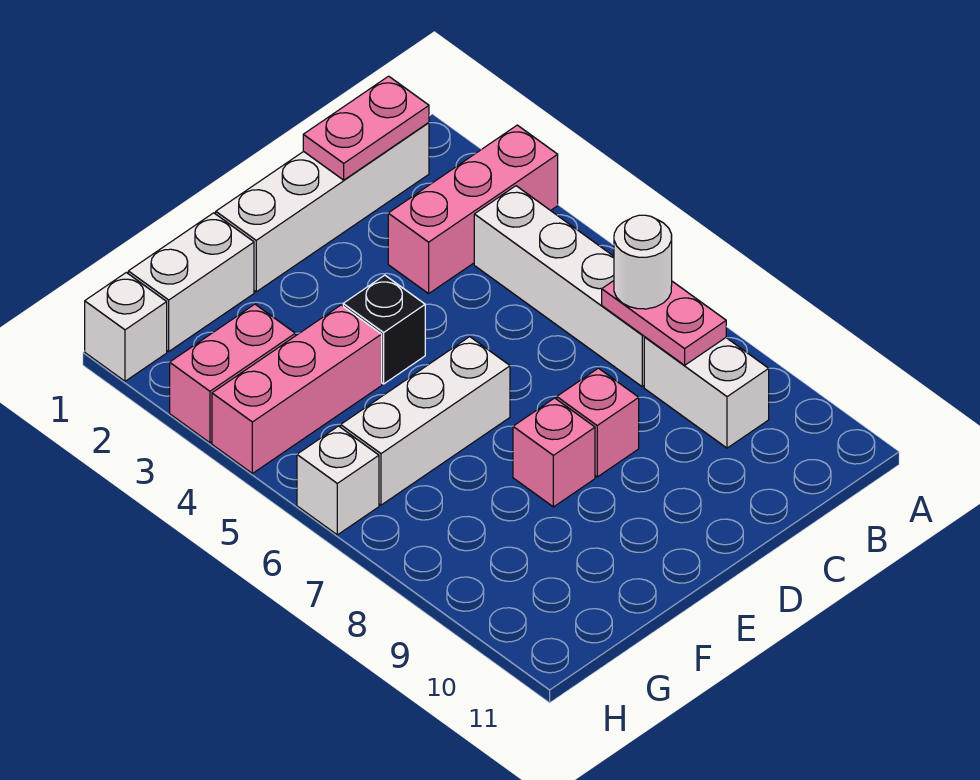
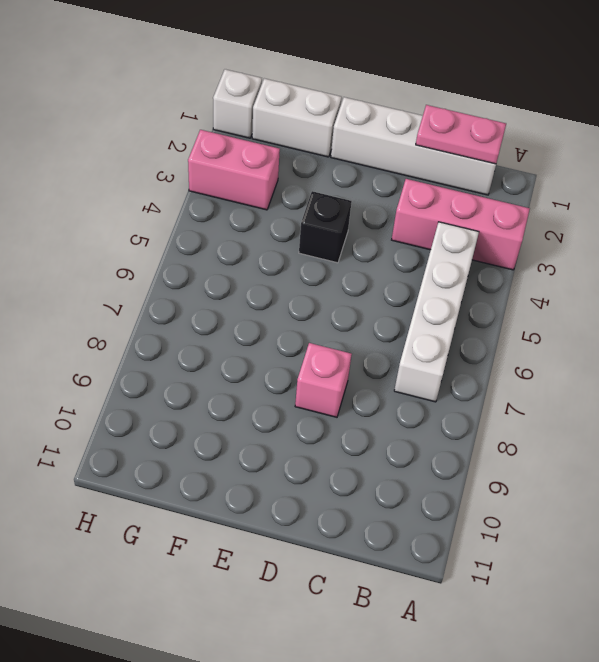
none -> white brick B8:B9 level 1
none -> white brick E6:G6 level 1
none -> pink brick E8 level 1

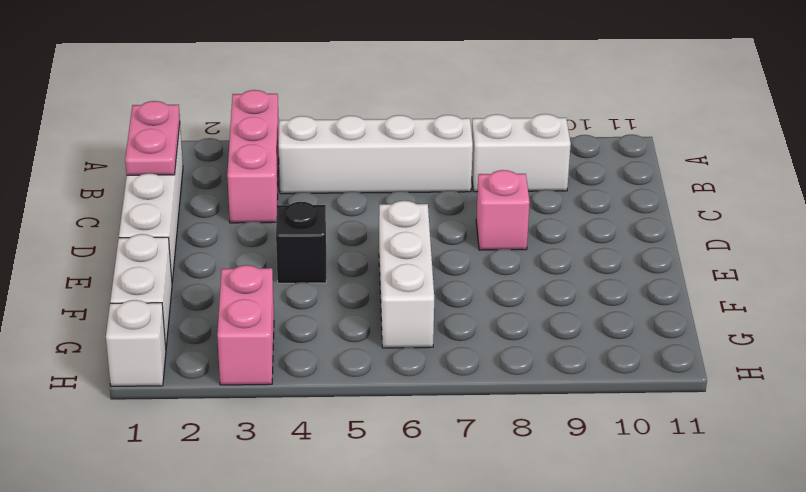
none -> pink brick E8 level 1
none -> pink brick F4:H4 level 1
none -> white brick H6 level 1

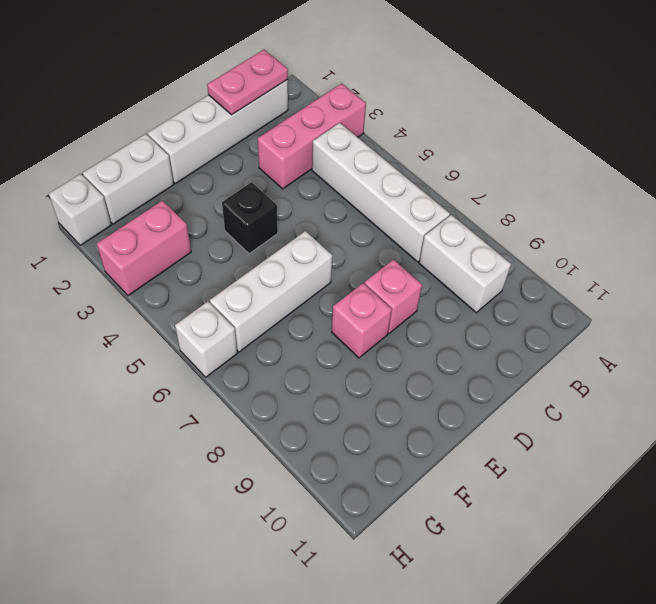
none -> pink brick F4:H4 level 1
none -> pink plate B7:B8 level 2
none -> white round brick B7 level 3

